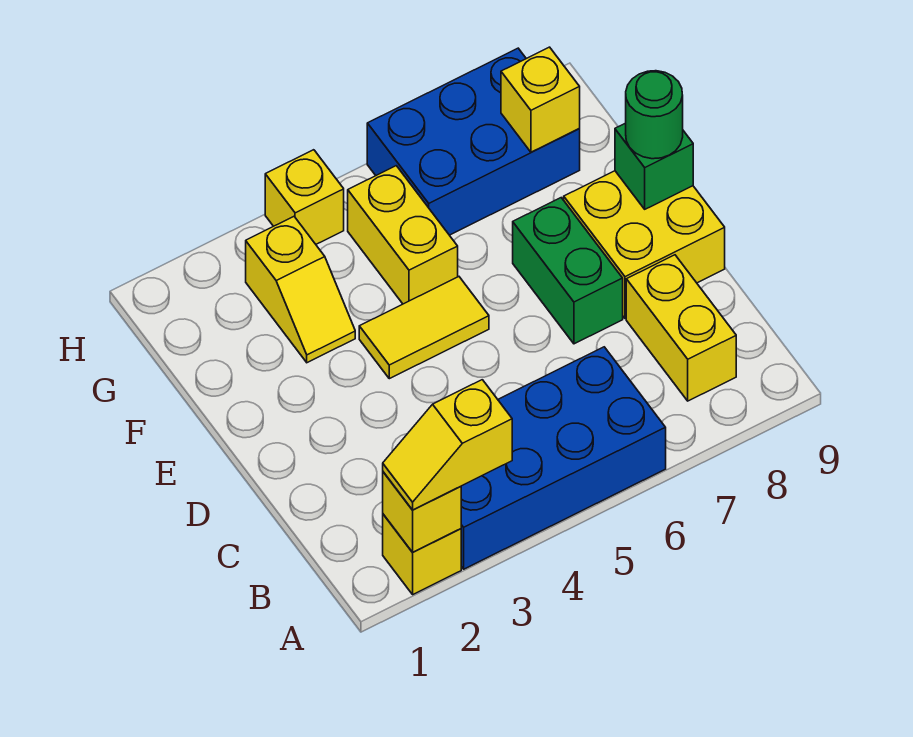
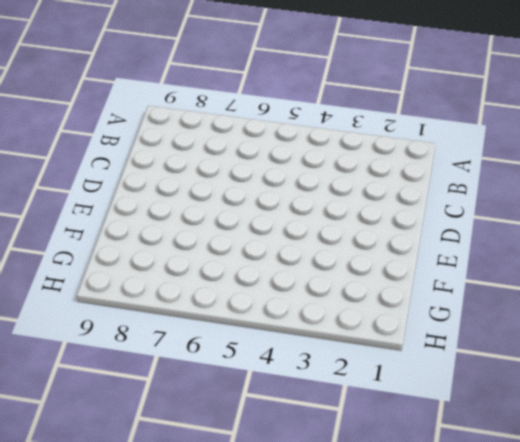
none -> yellow brick A2 level 1
none -> blue brick A3:B6 level 1
none -> yellow brick B8:C8 level 1

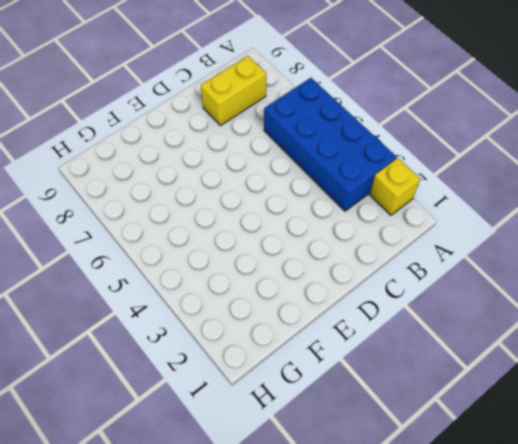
none -> green brick D7:E7 level 1
none -> yellow brick D8:E9 level 1
none -> yellow tile E4:E5 level 1

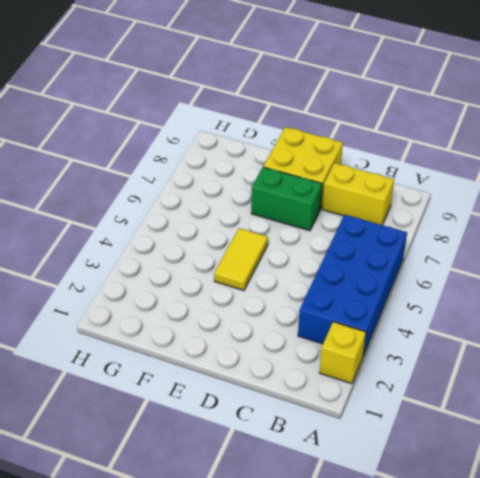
none -> yellow slope F3:G3 level 1 top G
none -> yellow brick F5:G5 level 1
none -> blue brick G6:H8 level 1

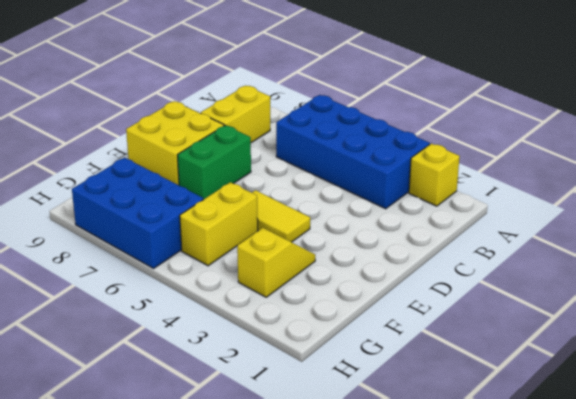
none -> yellow brick H4 level 1
none -> yellow brick A2 level 2
none -> green brick E9 level 2

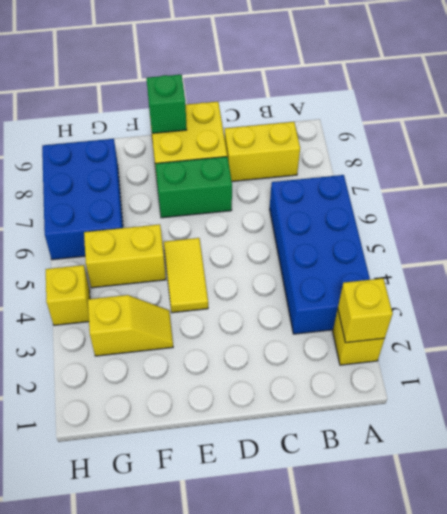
none -> yellow brick G8 level 2
none -> yellow slope A2:A3 level 3 top 3
none -> green round brick E9 level 3

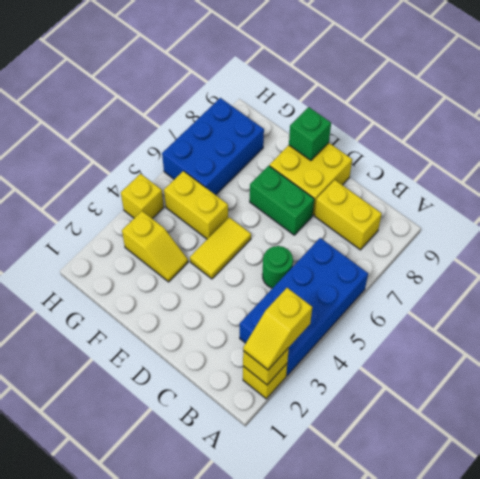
green round brick C5 level 1 -> green round brick E9 level 3
none -> yellow brick G8 level 2

